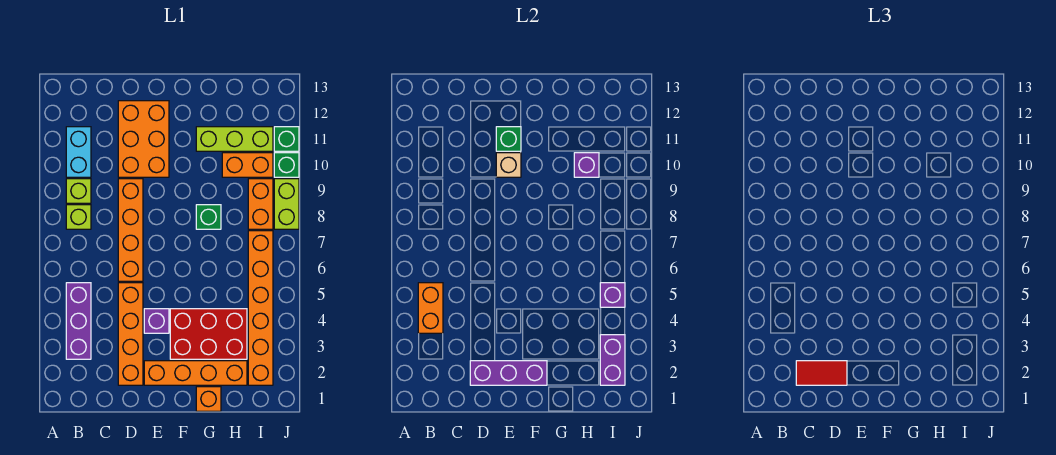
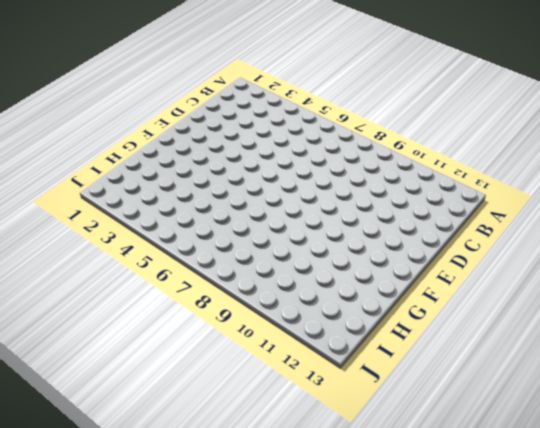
none -> purple brick B3:B5 level 1
none -> lime brick B8 level 1
none -> lime brick B9 level 1

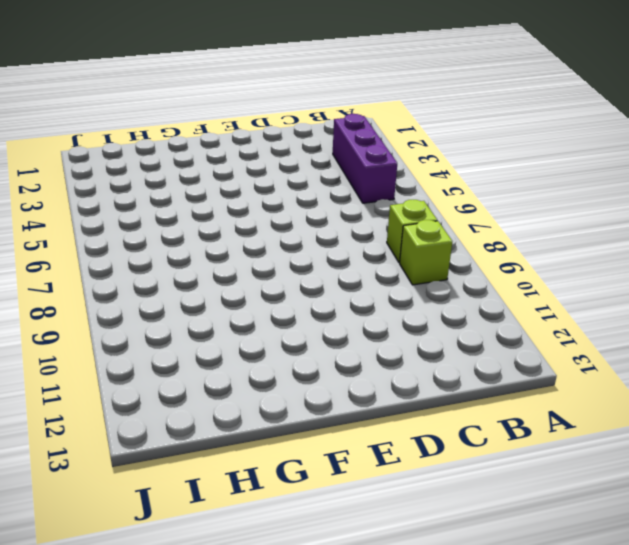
none -> cyan brick B10:B11 level 1
none -> orange brick D2:D5 level 1
none -> orange brick D6:D9 level 1

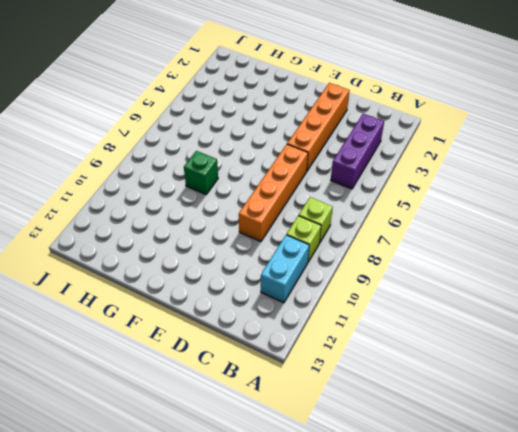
none -> orange brick D10:E12 level 1
none -> orange brick E2:H2 level 1
none -> purple brick E4 level 1

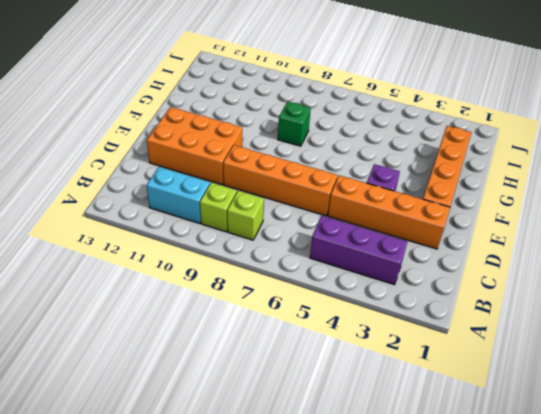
none -> red brick F3:H4 level 1
none -> orange brick G1 level 1
none -> lime brick G11:I11 level 1

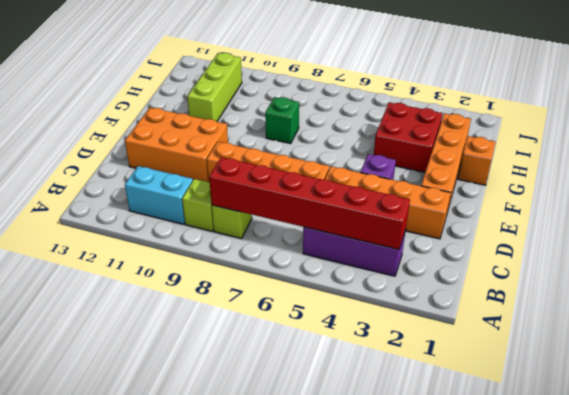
red brick B3:B8 level 2 -> orange brick B4:B5 level 2
red brick G3:H4 level 1 -> red brick F3:H4 level 1
none -> orange brick H10:I10 level 1
none -> orange brick I2:I7 level 1
none -> orange brick I8:I9 level 1

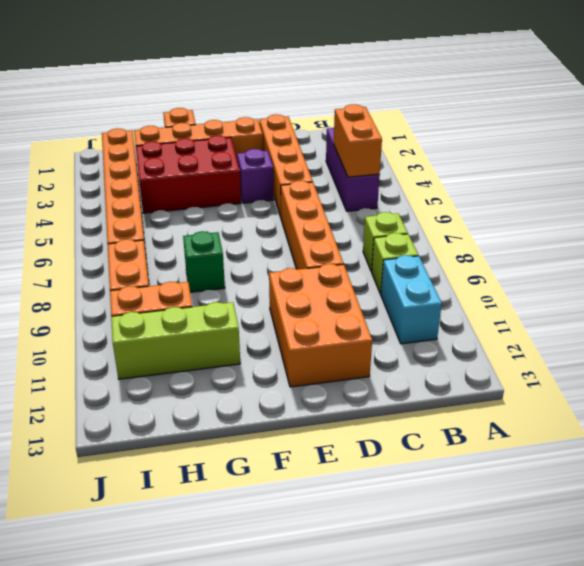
none -> lime brick J8:J9 level 1
none -> green brick J10 level 1
none -> green brick J11 level 1

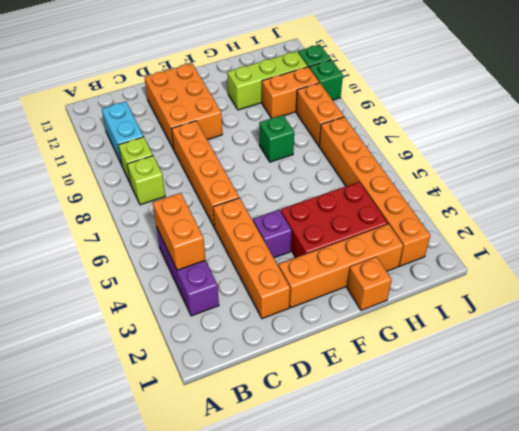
none -> lime brick J8:J9 level 1
none -> purple brick D2:F2 level 2
none -> tan brick E10 level 2

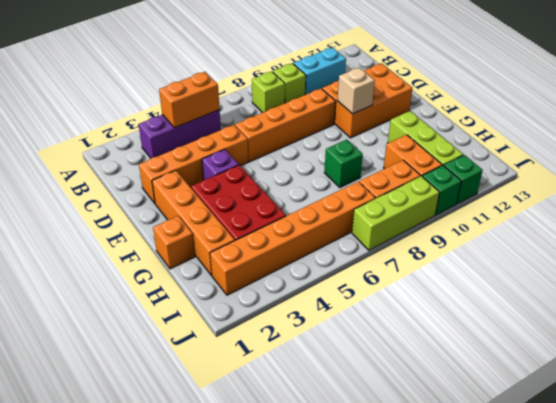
lime brick J7:J9 level 1 -> lime brick J8:J9 level 1
none -> purple brick D2:F2 level 2
none -> green brick E11 level 2
none -> purple brick H10 level 2

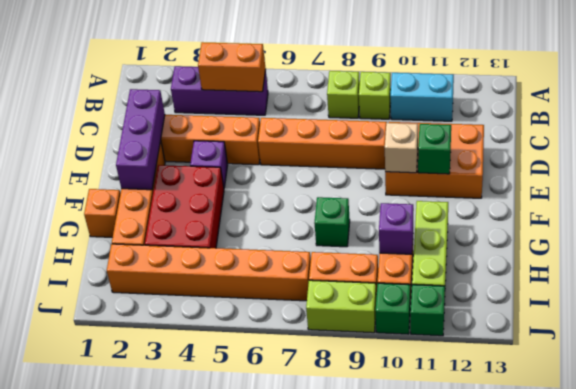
none -> purple brick I2:I3 level 2
none -> purple brick I5 level 2
none -> red tile C2:D2 level 3

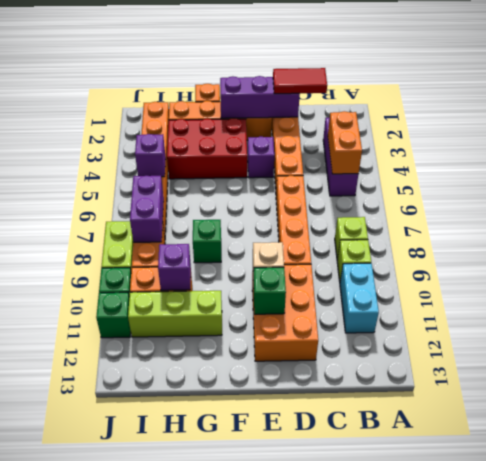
purple brick I7:I8 level 2 -> purple brick I2:I3 level 2

